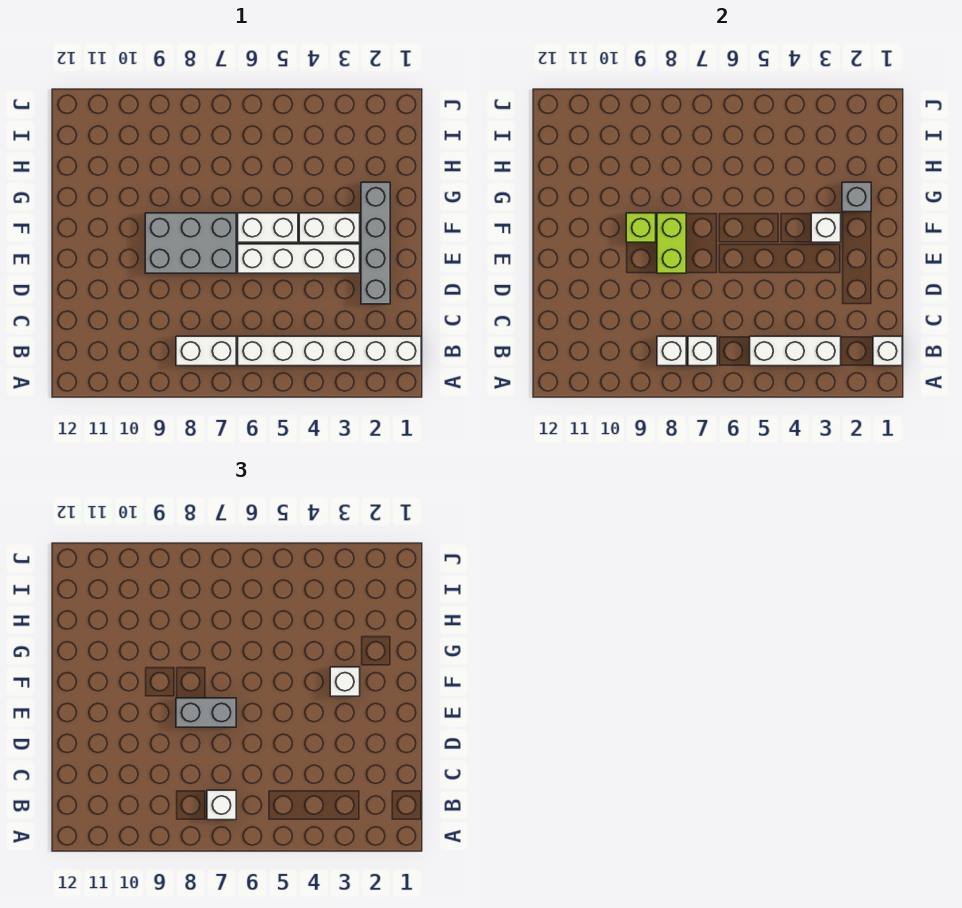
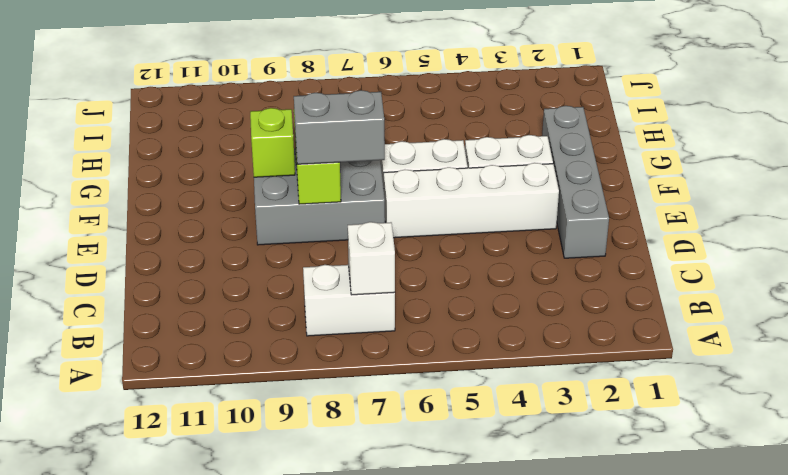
none -> white brick B1:B6 level 1
none -> white brick B1 level 2
none -> white brick B3:B5 level 2

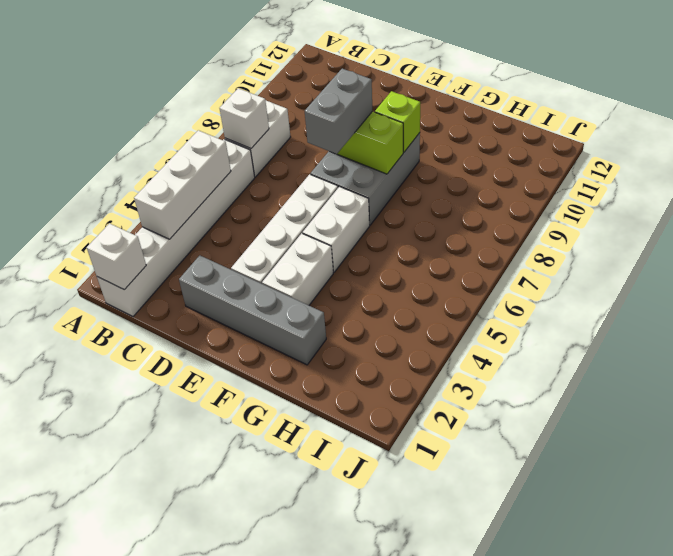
none -> white brick B8 level 2
none -> white brick F3 level 2
none -> grey brick G2 level 2

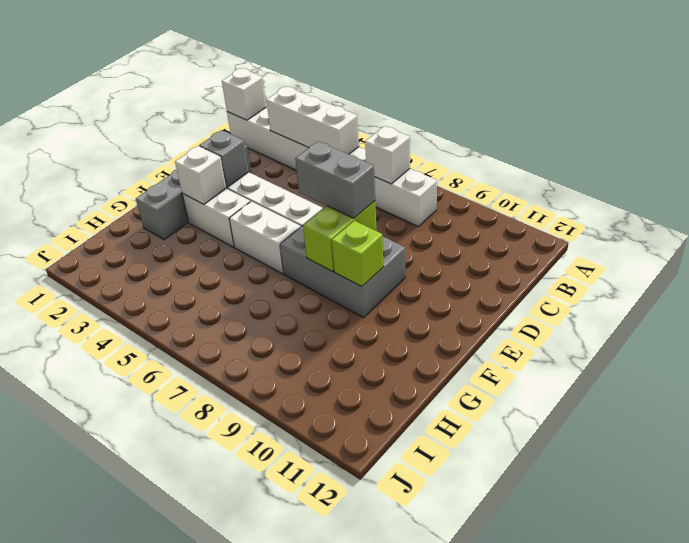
grey brick E3 level 2 -> grey brick G2 level 2
none -> white brick B8 level 2
none -> white brick B7 level 3
none -> white brick F3 level 3

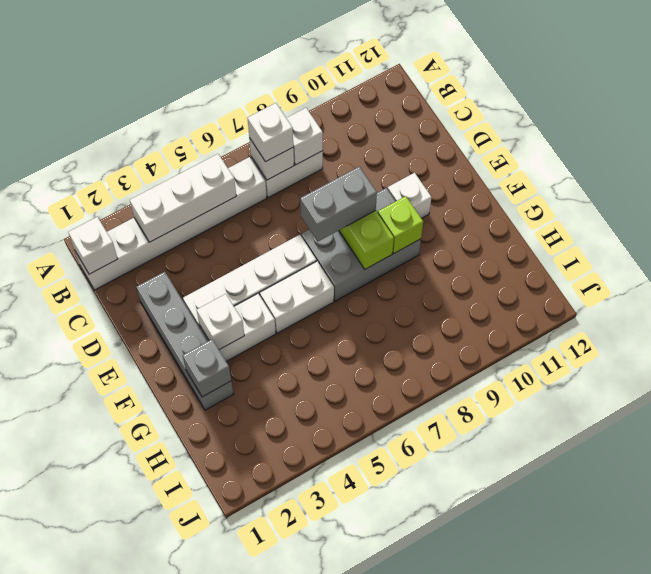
white brick E10 level 1 -> white brick F3 level 3

